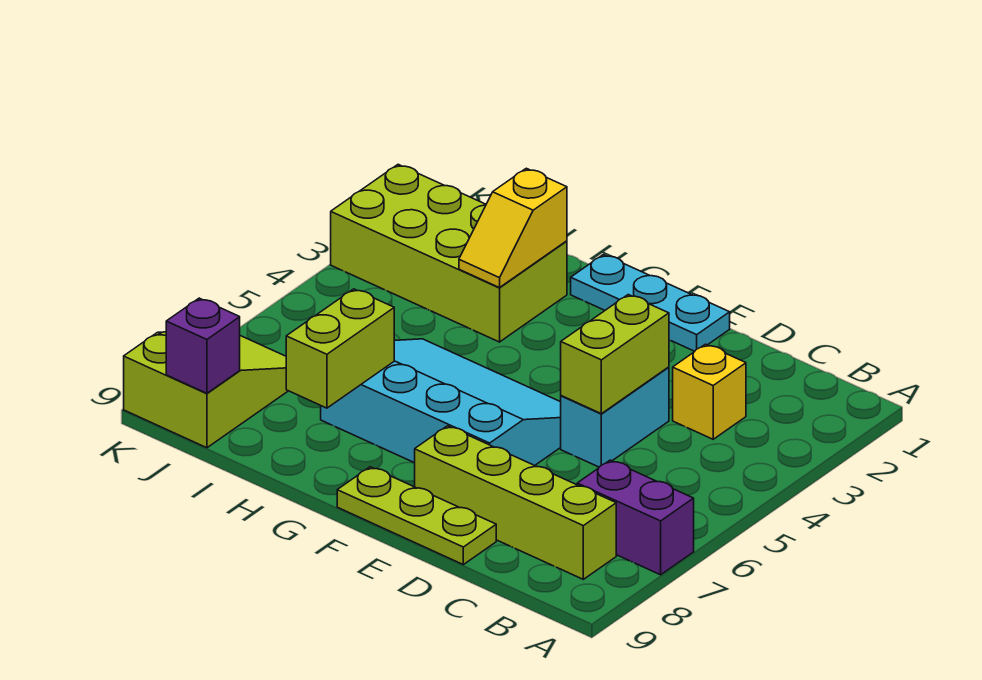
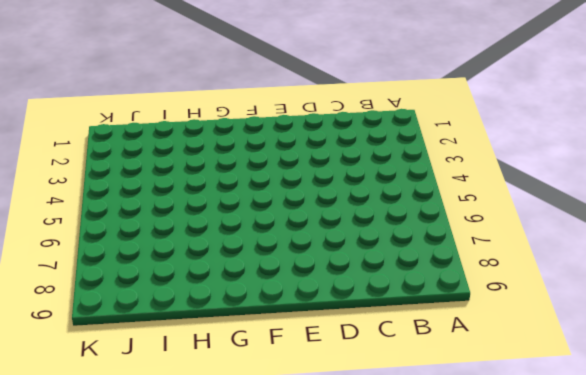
none -> purple brick A7:B7 level 1
none -> lime brick B8:E8 level 1
none -> yellow brick C3 level 1

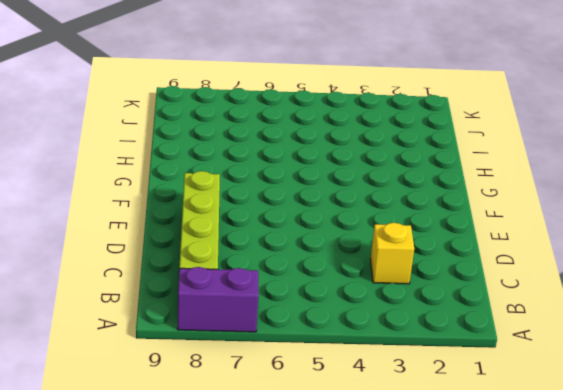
purple brick A7:A8 level 1 -> purple brick A7:B7 level 1
none -> cyan brick D4:D5 level 1
none -> lime plate D9:F9 level 1
none -> cyan plate E1:G1 level 1

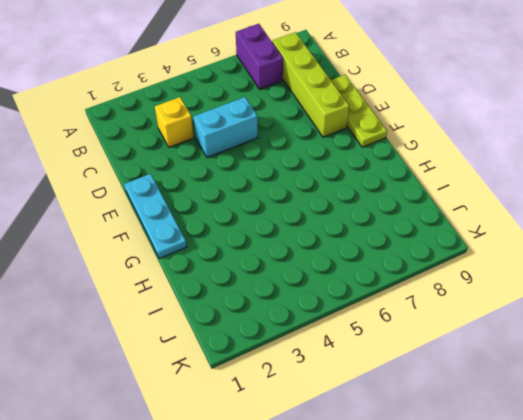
none -> cyan slope E5:H7 level 1 top 7
none -> lime brick H2:K3 level 1
none -> lime slope J7:K9 level 1 top 9

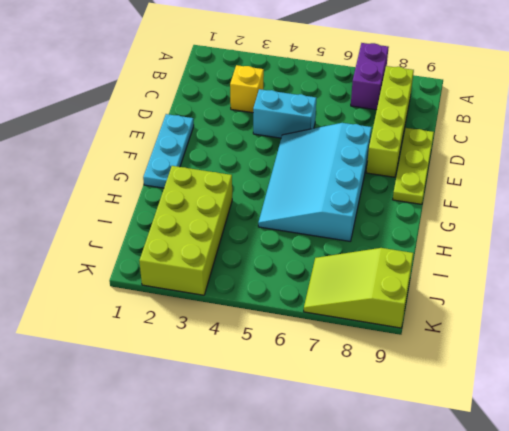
none -> lime brick D4:D5 level 2
none -> yellow slope H2:H3 level 2 top 2
none -> lime brick H7:H8 level 2

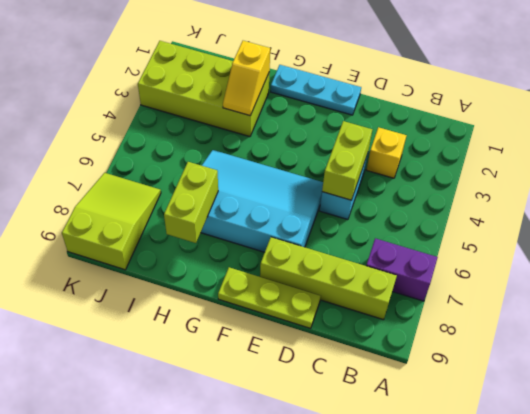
none -> purple brick J9 level 2

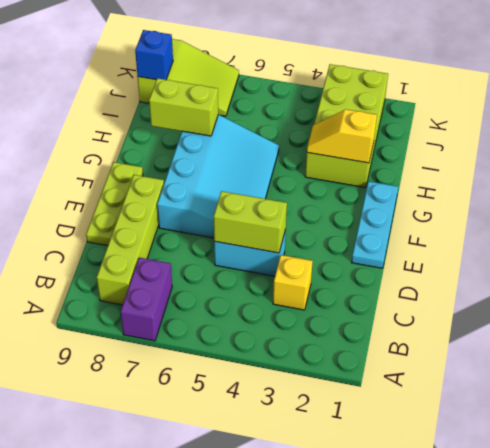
blue brick J9 level 2 -> purple brick J9 level 2

